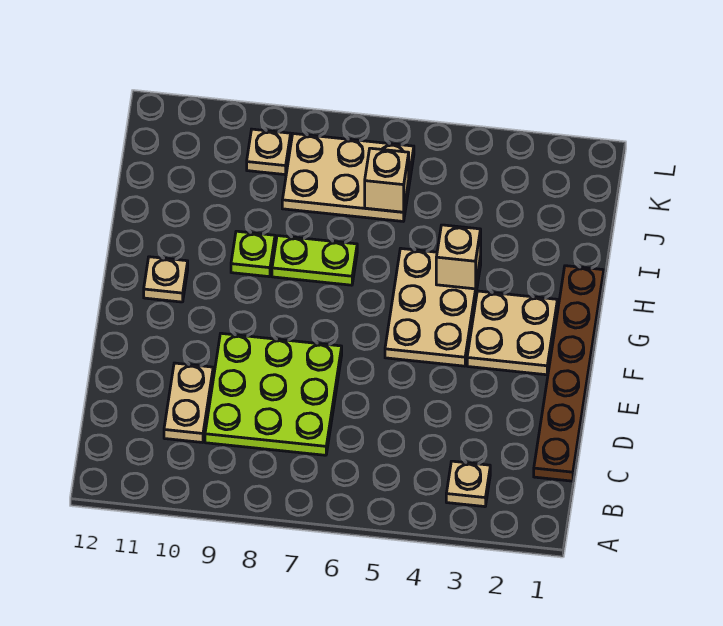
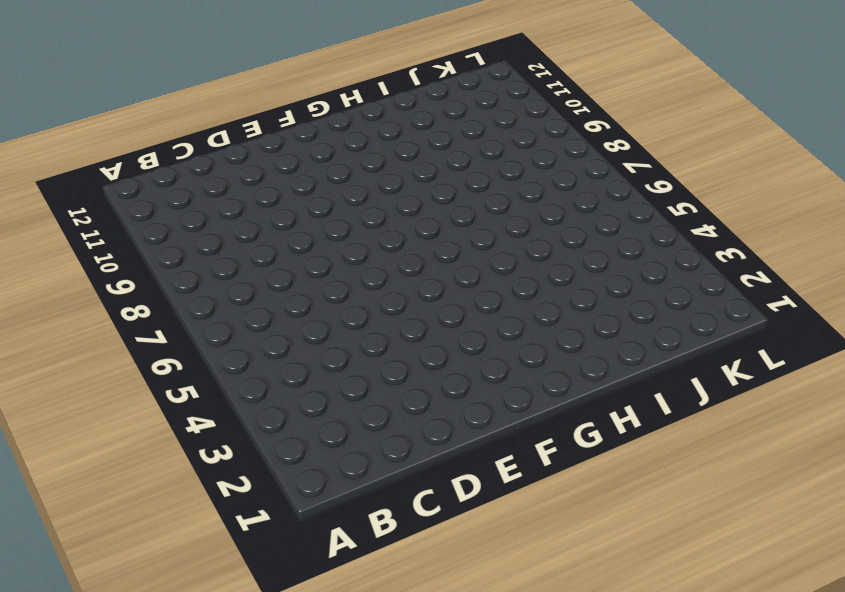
none -> tan plate B3 level 1
none -> brown plate C1:H1 level 1
none -> lime plate C7:E9 level 1

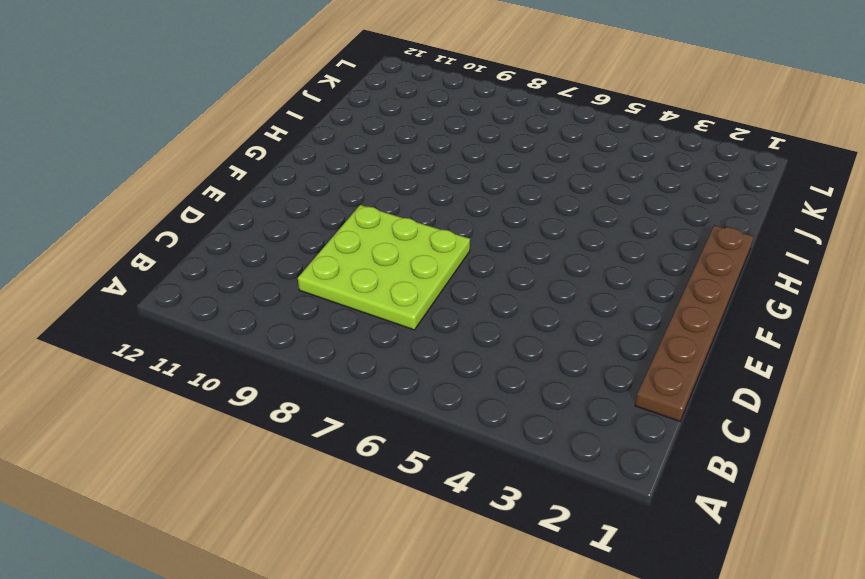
none -> tan plate B3 level 1
none -> tan plate C10:D10 level 1
none -> tan plate F2:G3 level 1

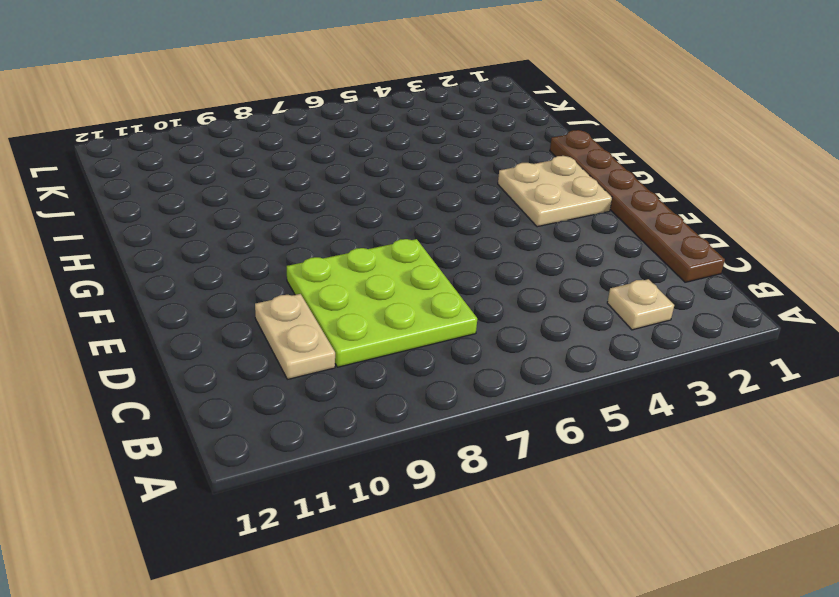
none -> tan plate F4:H5 level 1
none -> tan plate G11 level 1
none -> lime plate H7:H8 level 1

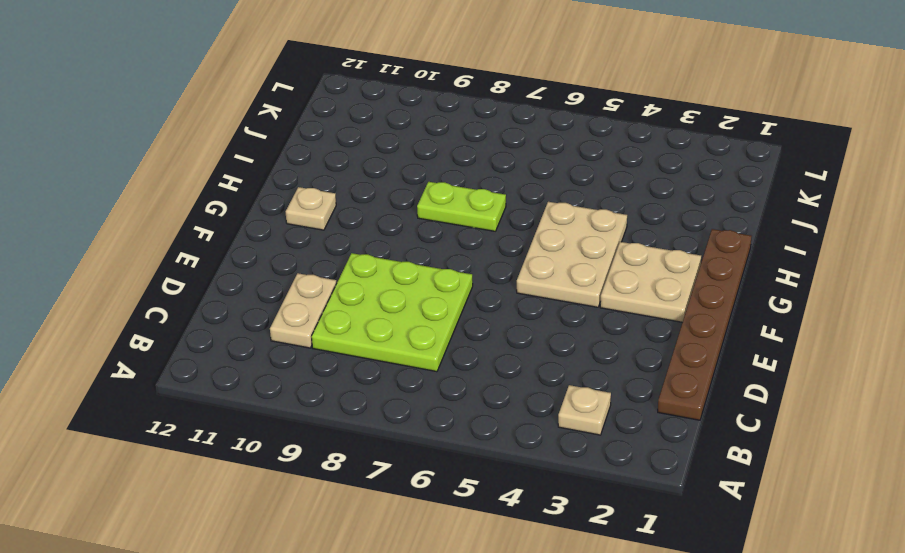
none -> lime plate H9 level 1
none -> tan plate J6:K8 level 1
none -> tan plate K9 level 1

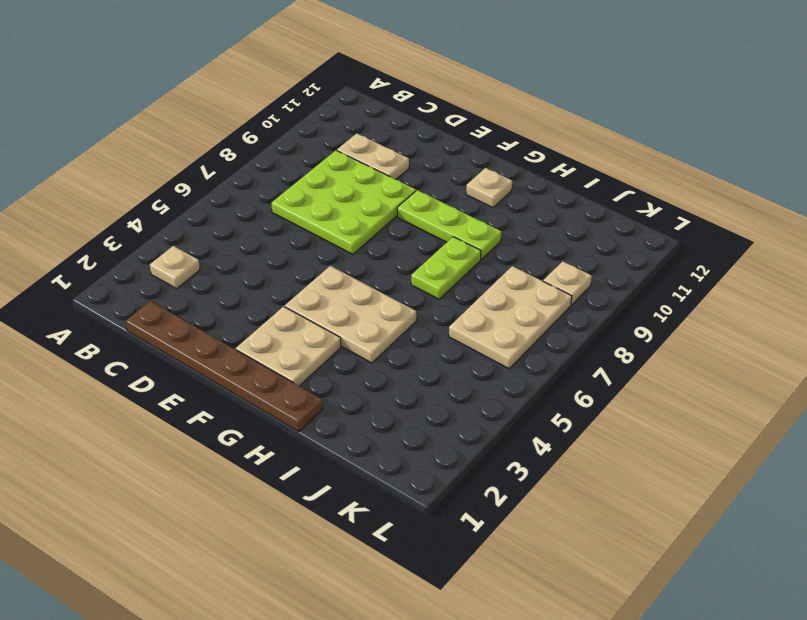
lime plate F9:H9 level 1 -> lime plate H9 level 1
none -> tan brick H4 level 2
none -> tan brick J6 level 2

